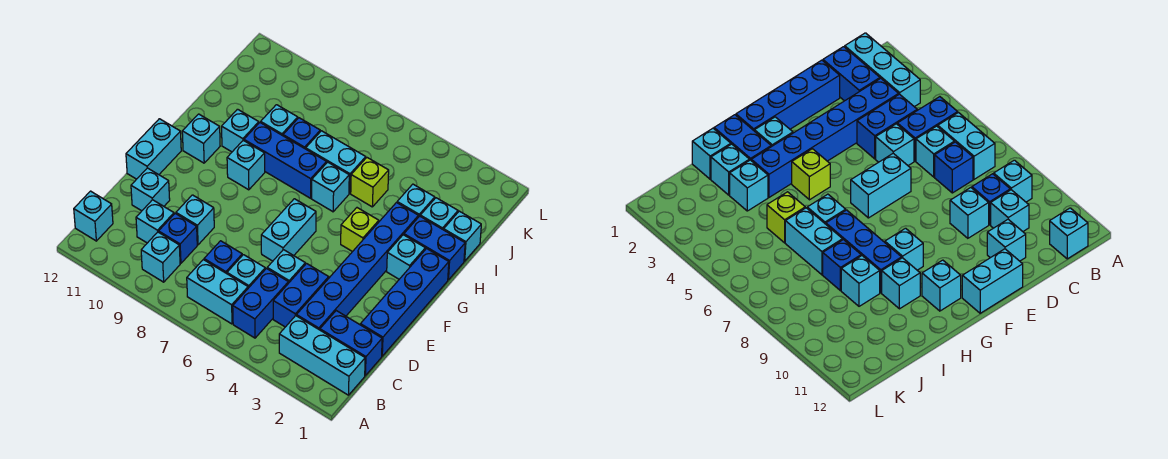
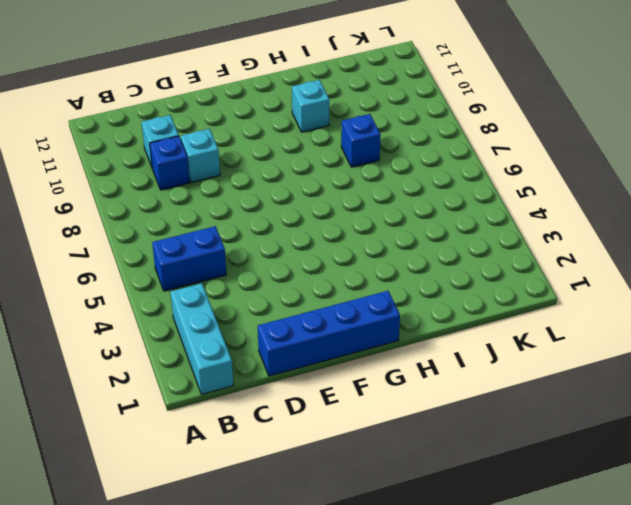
none -> cyan brick B6:B7 level 1
none -> cyan brick B9 level 1
none -> cyan brick B12 level 1
none -> blue brick C1:C2 level 1

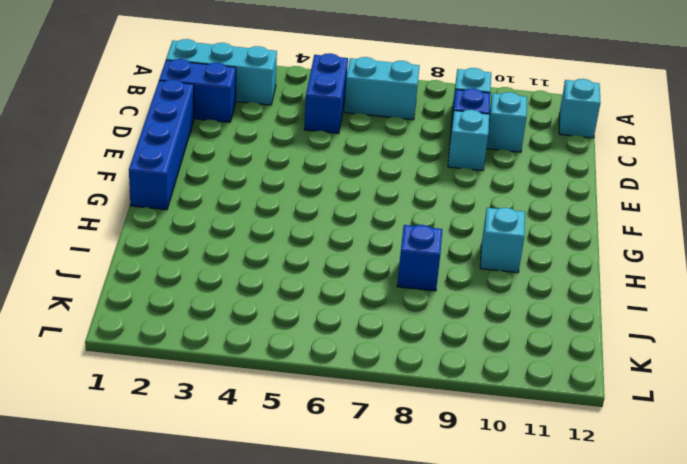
none -> blue brick C3:H3 level 1
none -> blue brick C4:D4 level 1
none -> cyan brick C6 level 1
none -> blue brick C7 level 1

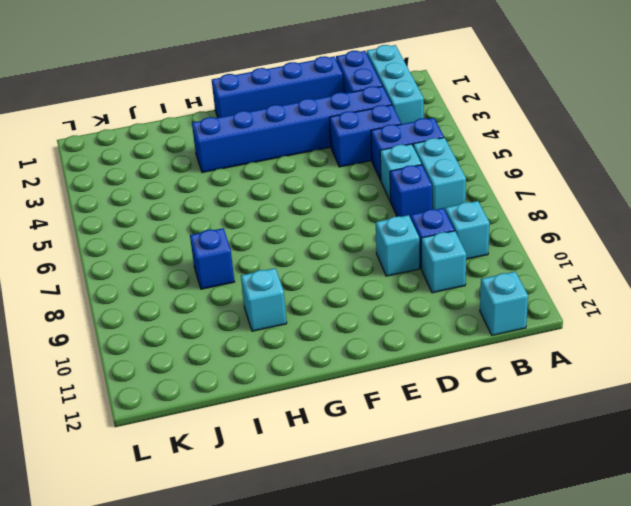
none -> cyan brick D5 level 1
none -> cyan brick D11 level 1
none -> cyan brick E6:F6 level 1
none -> cyan brick E12:F12 level 1

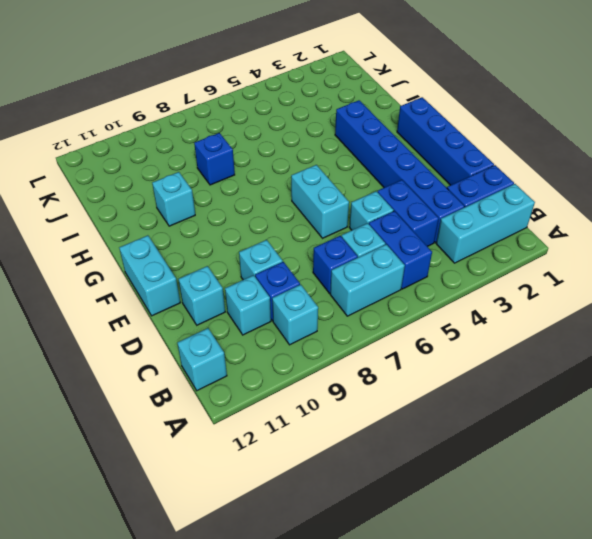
none -> cyan brick G2 level 1
none -> lime brick G4 level 1
none -> cyan brick G9 level 1
none -> cyan brick G11 level 1

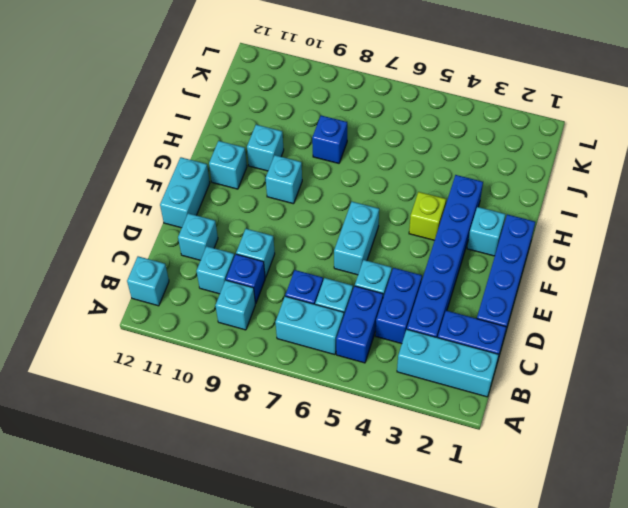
none -> blue brick H1:H2 level 1
none -> cyan brick H6 level 1
none -> blue brick H7:H9 level 1
none -> cyan brick I1 level 1

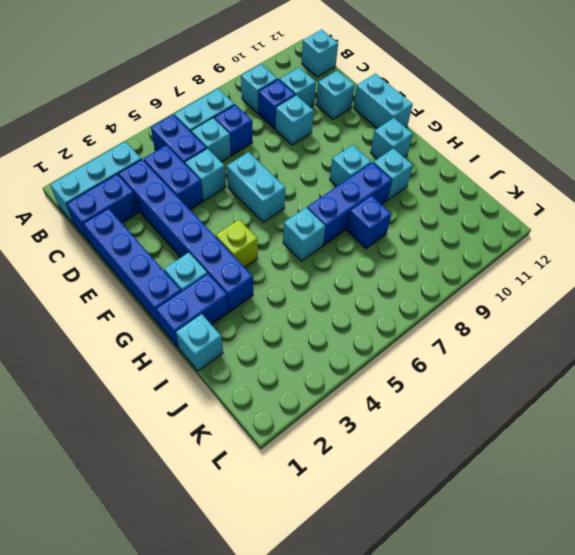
none -> cyan brick I2 level 1
none -> cyan brick I3 level 1
none -> lime brick I5 level 1
none -> cyan brick I6:I7 level 1

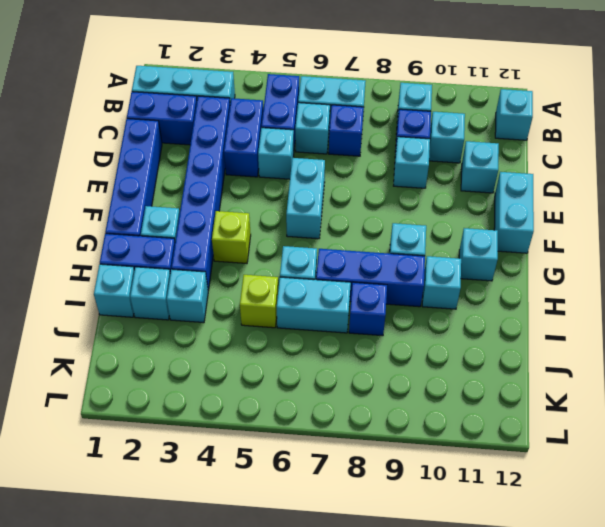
none -> cyan brick I9 level 1

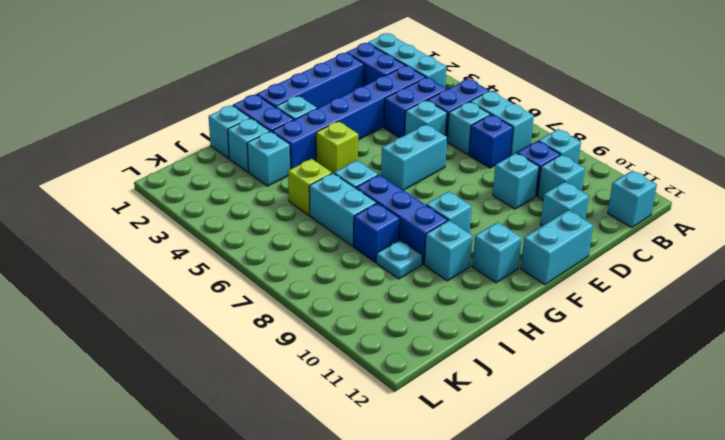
cyan plate I9 level 1 -> cyan brick I9 level 1

